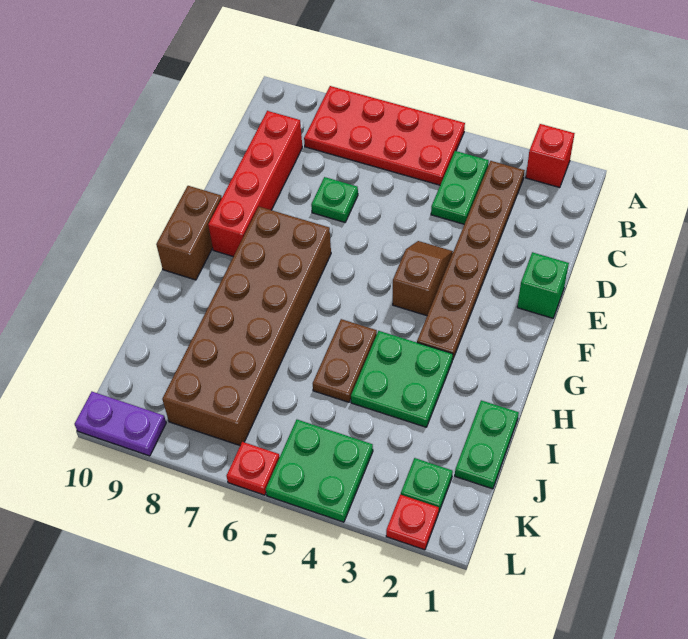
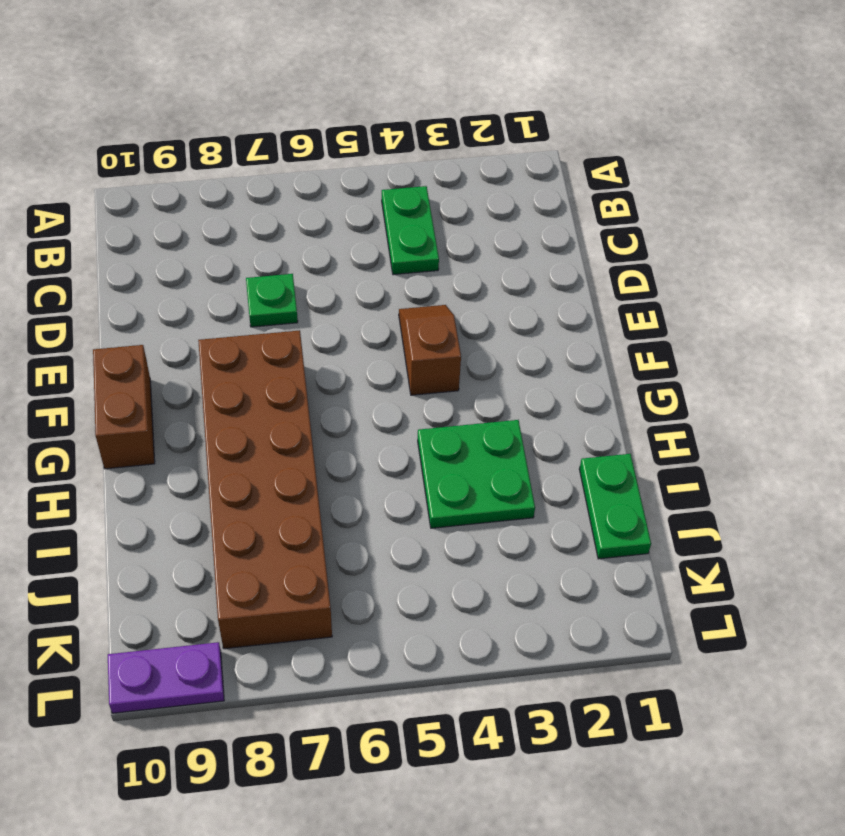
none -> red brick A2 level 1
none -> red plate A5:B8 level 1
none -> brown plate B3:G3 level 1

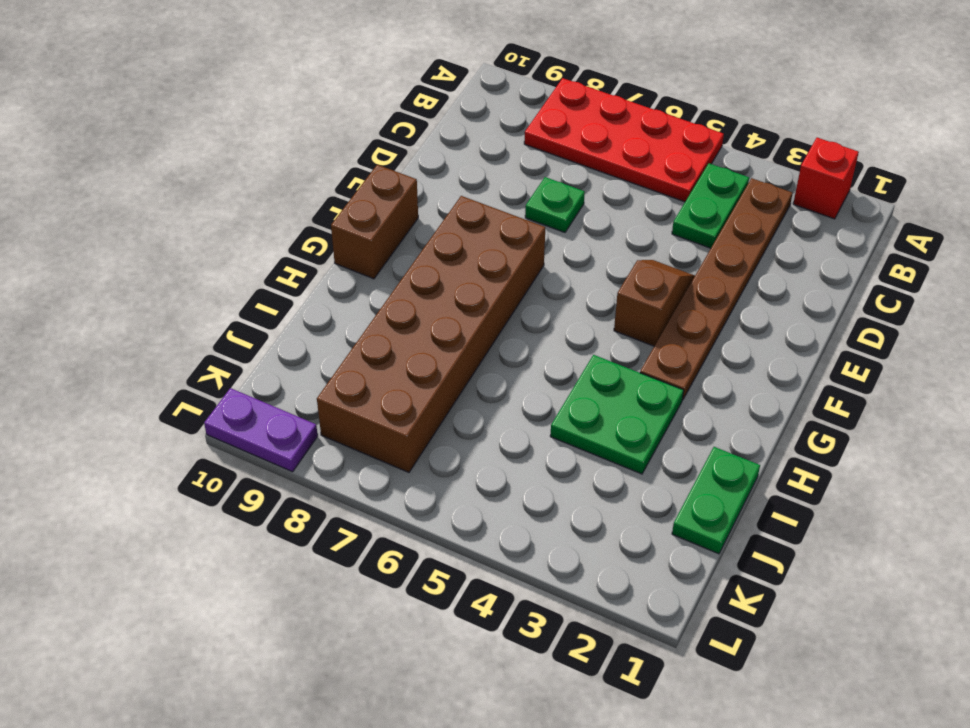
none -> red brick C9:F9 level 1
none -> green brick E1 level 1
none -> brown plate H5:I5 level 1

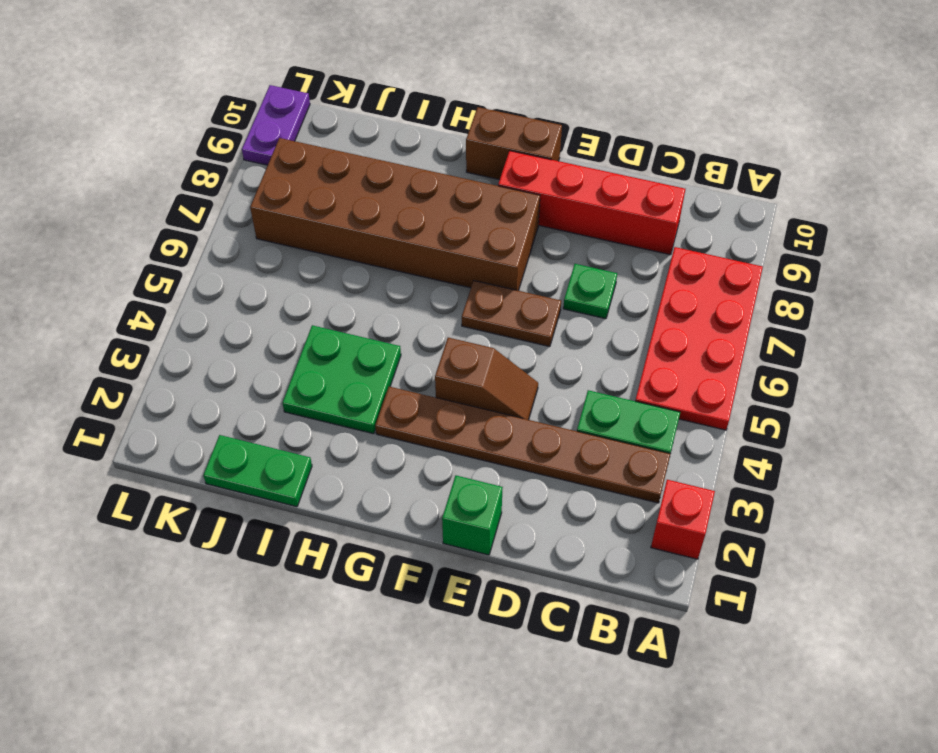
brown plate E6:F6 level 1 -> brown plate H5:I5 level 1
none -> green plate K2 level 1
none -> green plate K4:L5 level 1
none -> red plate L2 level 1

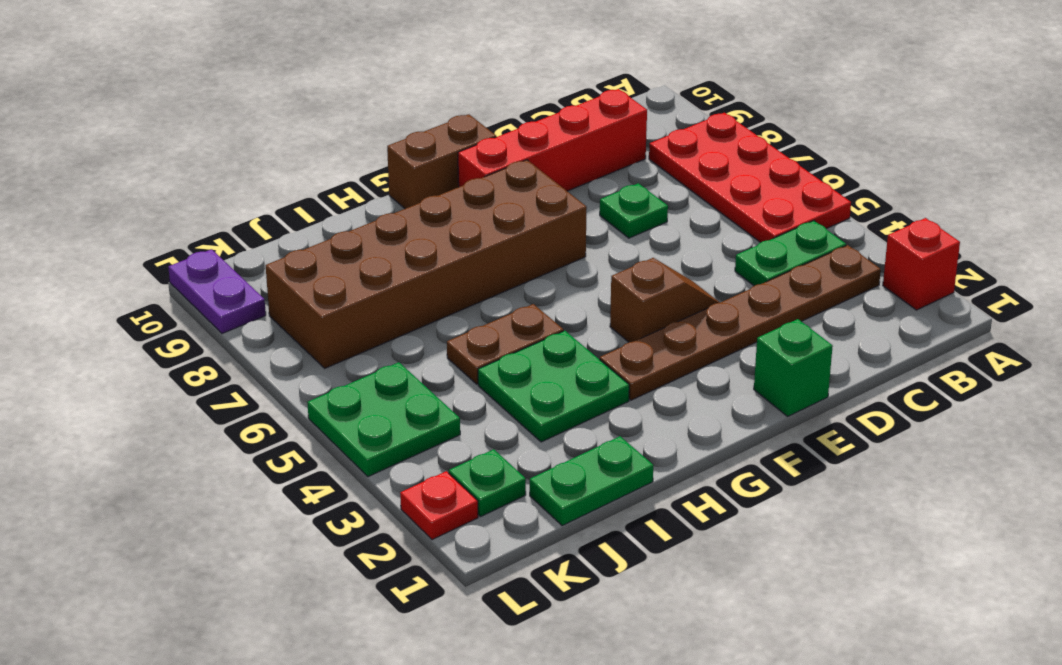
none -> red plate L6 level 1

